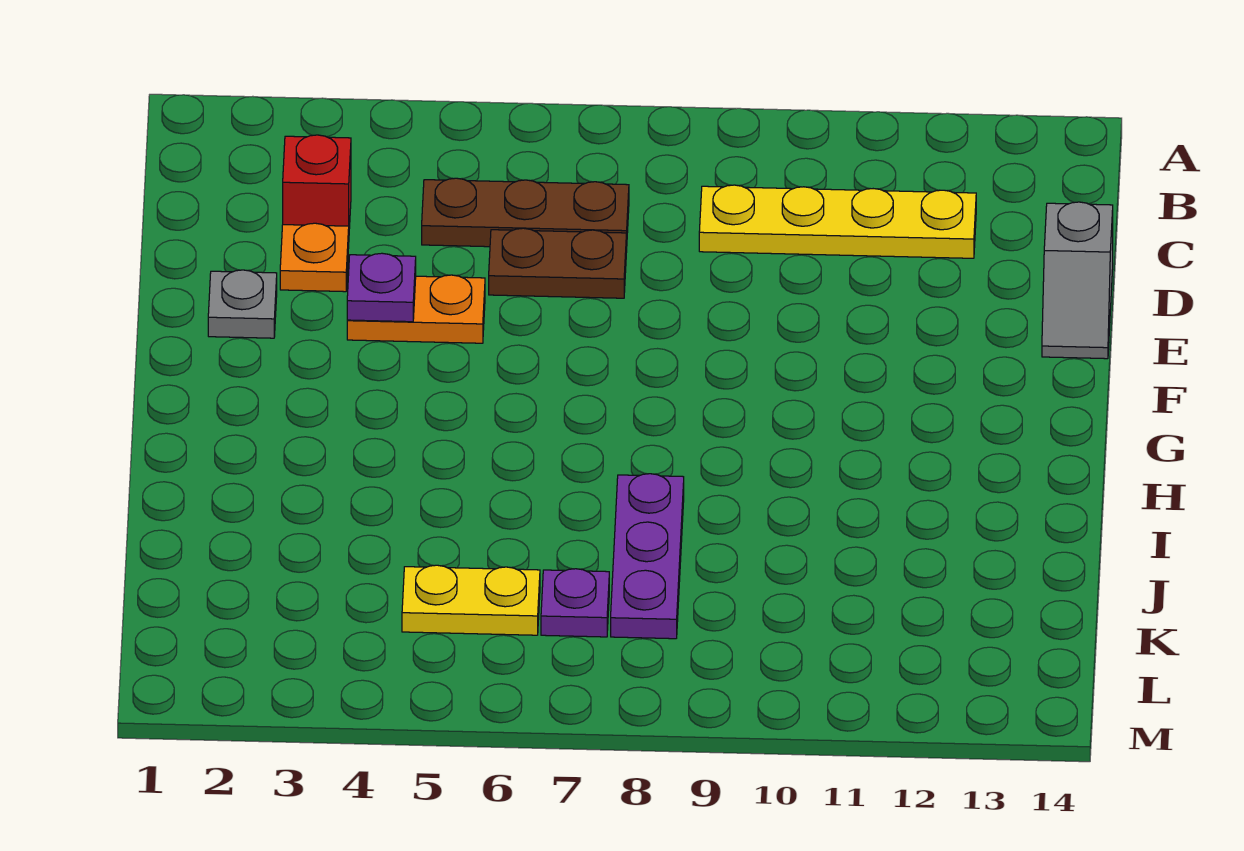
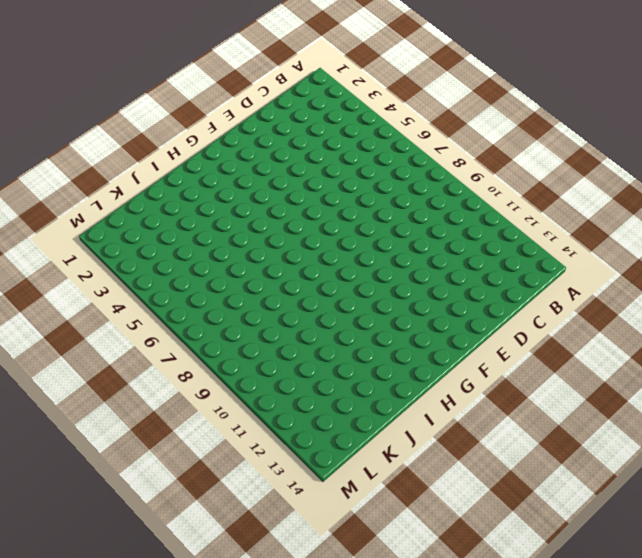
none -> red brick C3 level 1
none -> brown plate C5:C7 level 1
none -> yellow plate C9:C12 level 1

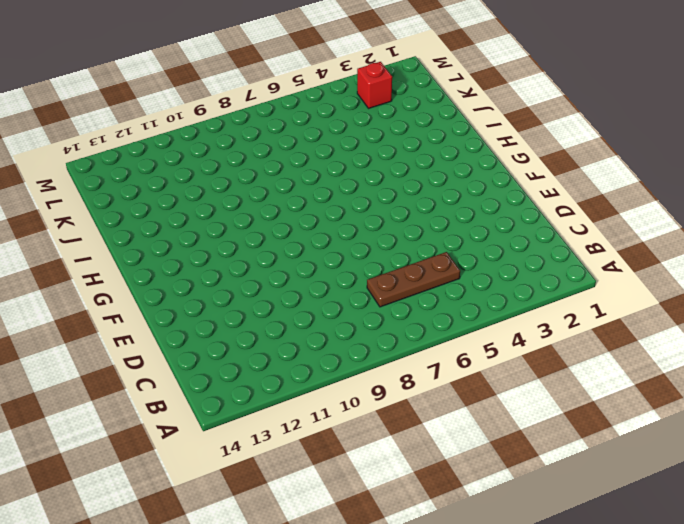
red brick L3 level 1 -> red brick C3 level 1
none -> yellow plate C9:C12 level 1
none -> orange plate D3 level 1
none -> brown plate D6:D7 level 1

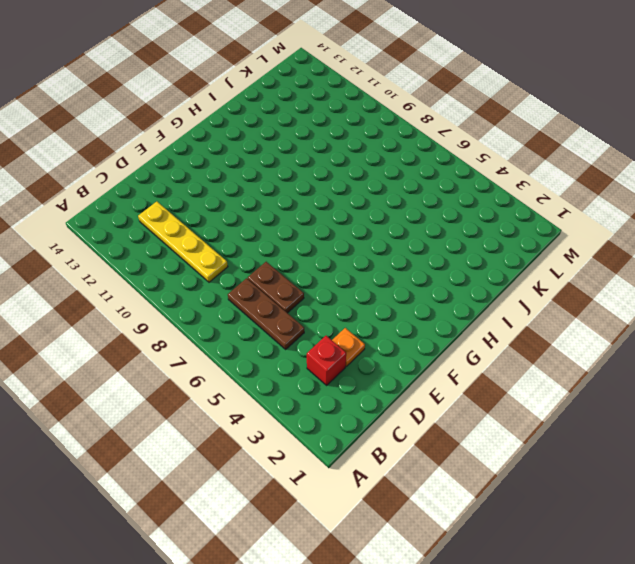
none -> grey slope D14:E14 level 1 top D
none -> grey plate E2 level 1
none -> orange plate E4:E5 level 1

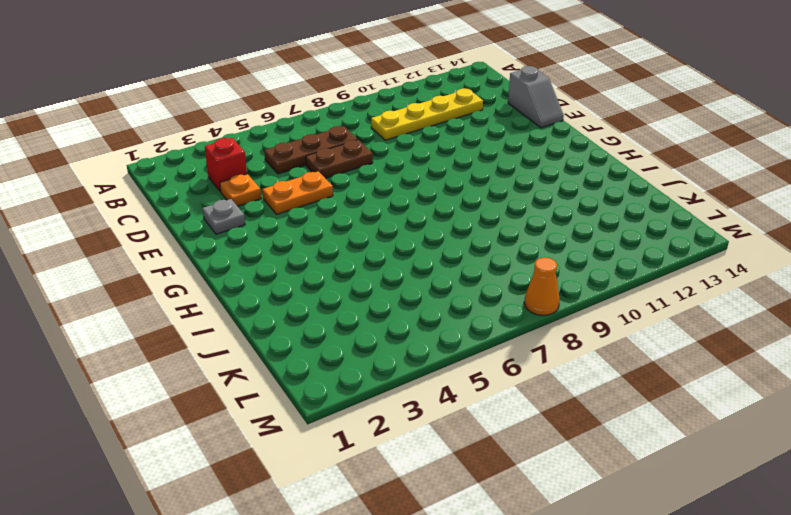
orange cone M8 level 1 -> none
none -> purple plate I8:K8 level 1
none -> yellow plate K5:K6 level 1
none -> purple plate K7 level 1

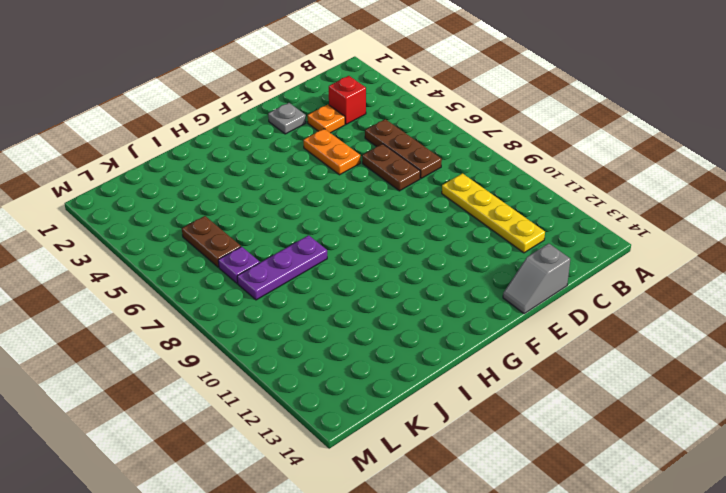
brown plate K5:K6 level 1 -> yellow plate K5:K6 level 1
none -> purple plate E4 level 2

